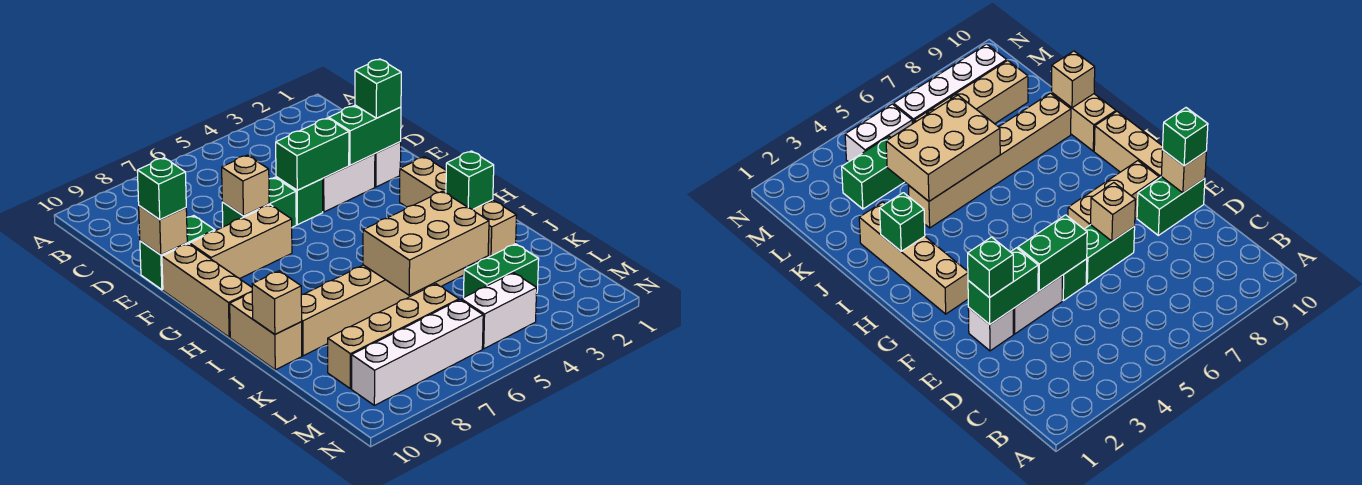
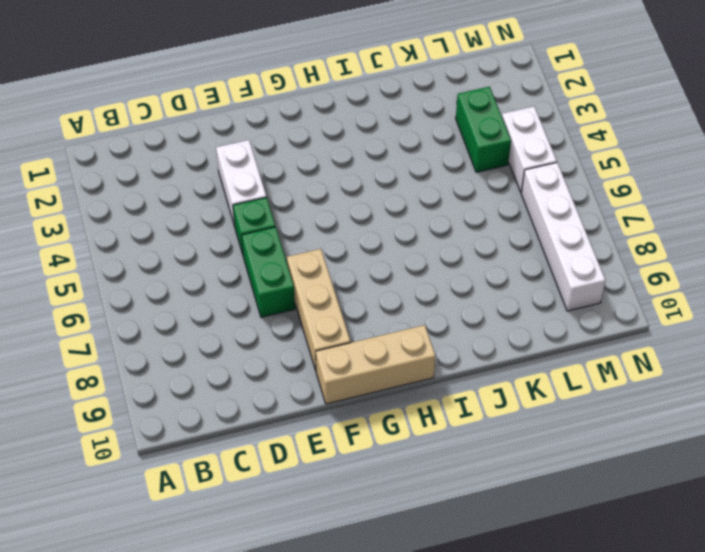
none -> white brick E2 level 1
none -> green brick E9:E10 level 1
none -> tan brick G2:J2 level 1

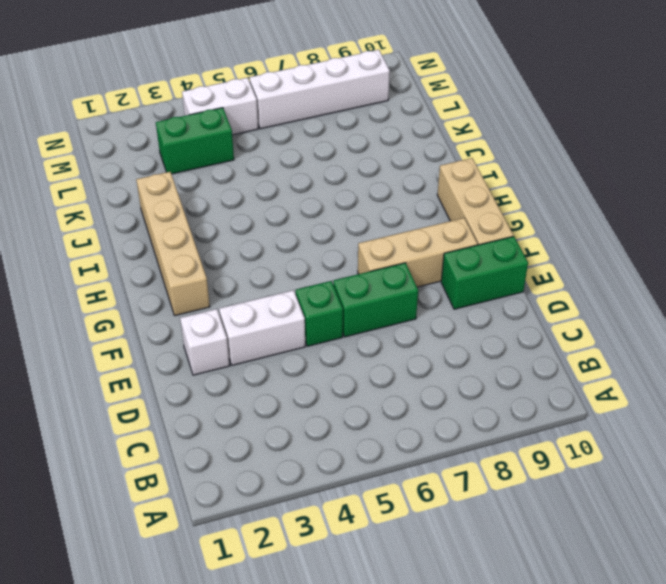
none -> tan brick I10:J10 level 1
none -> tan brick J4:J9 level 1
none -> tan brick L6:L9 level 1

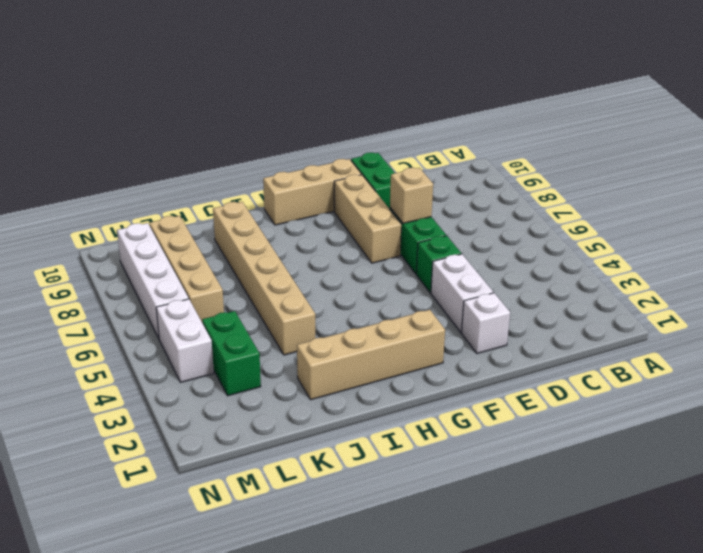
none -> tan brick I10:J10 level 1
none -> green brick E2:E3 level 2
none -> green brick E4:E5 level 2

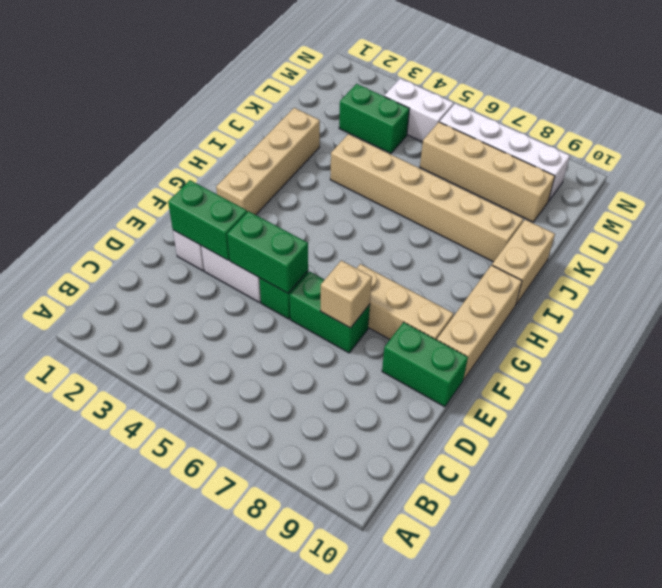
none -> tan brick E10 level 2
none -> green brick I2 level 2
none -> tan brick J4:K6 level 2

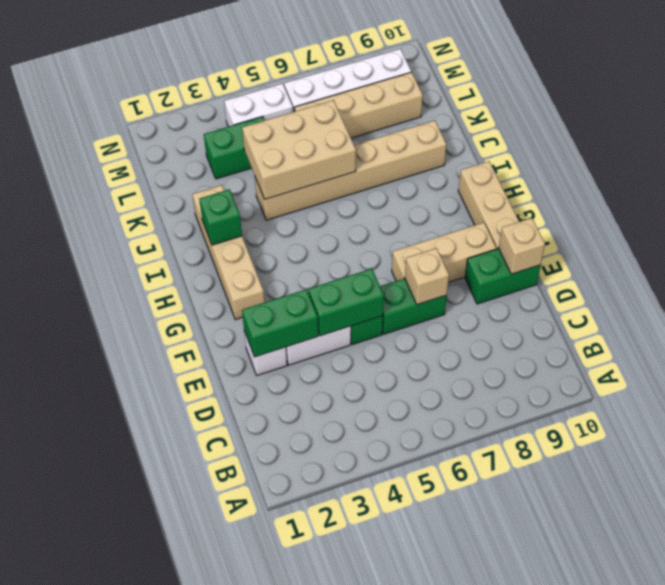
none -> tan brick I10:J10 level 1
none -> tan brick J10 level 2
none -> green brick E2 level 3

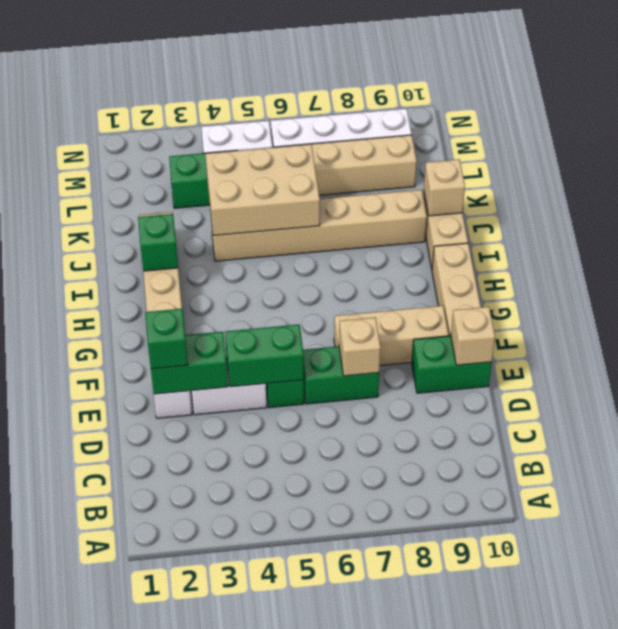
none -> green brick E10 level 3

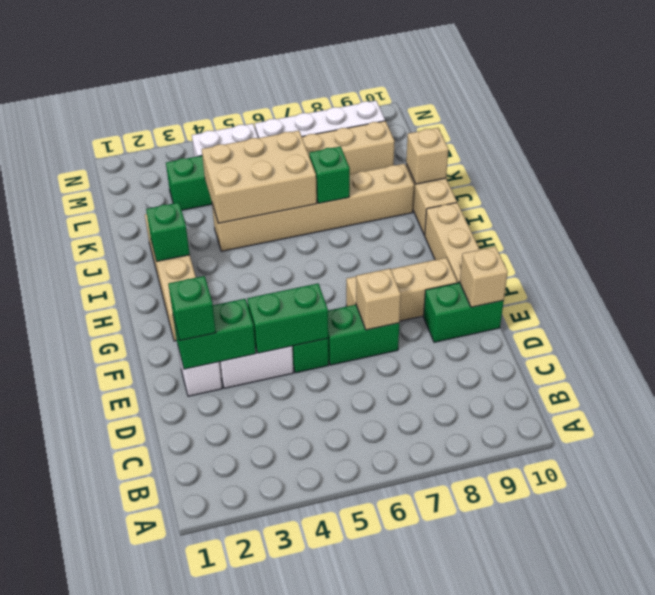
green brick J7 level 2 -> green brick E10 level 3

